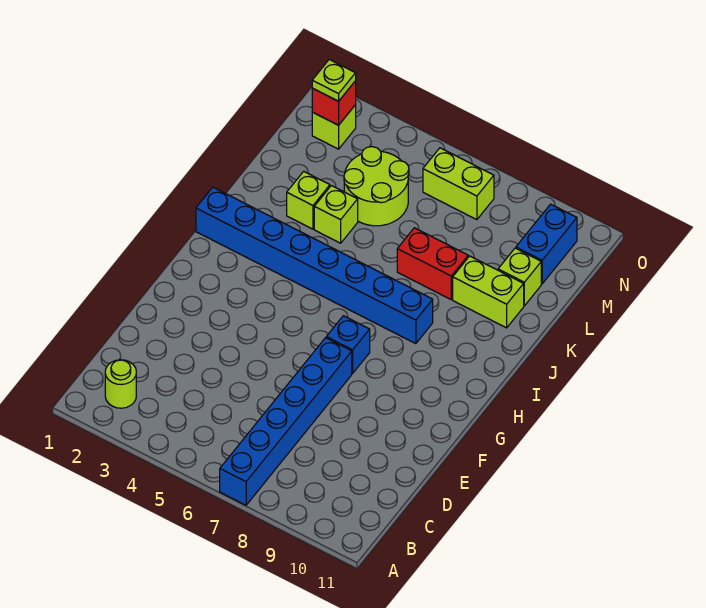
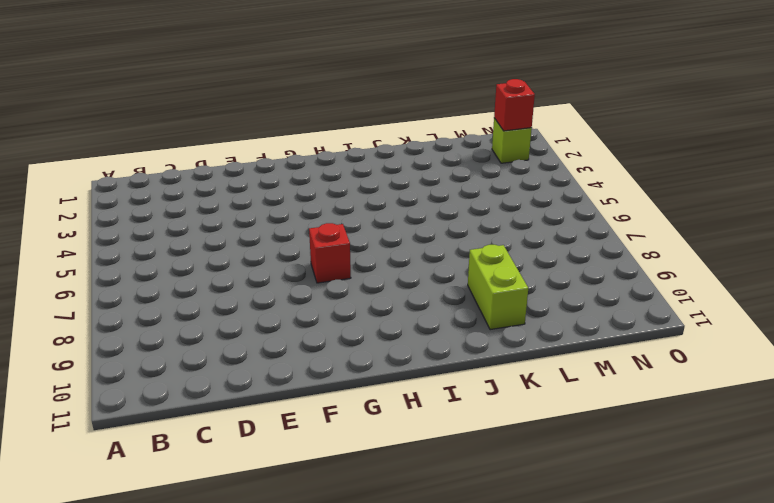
red brick G7 level 1 -> blue brick G7 level 1
none -> blue brick A7:F7 level 1
none -> lime round brick B2 level 1
none -> blue brick I1:I8 level 1

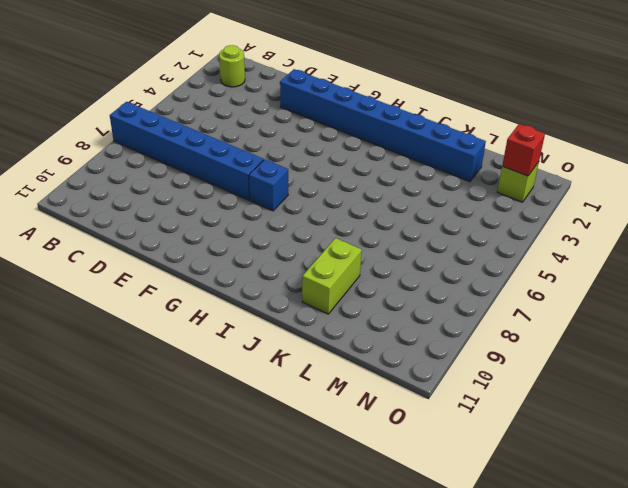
blue brick E2:L2 level 1 -> blue brick I1:I8 level 1
none -> lime brick K3 level 1
none -> lime brick K4 level 1
none -> red brick K7:K8 level 1

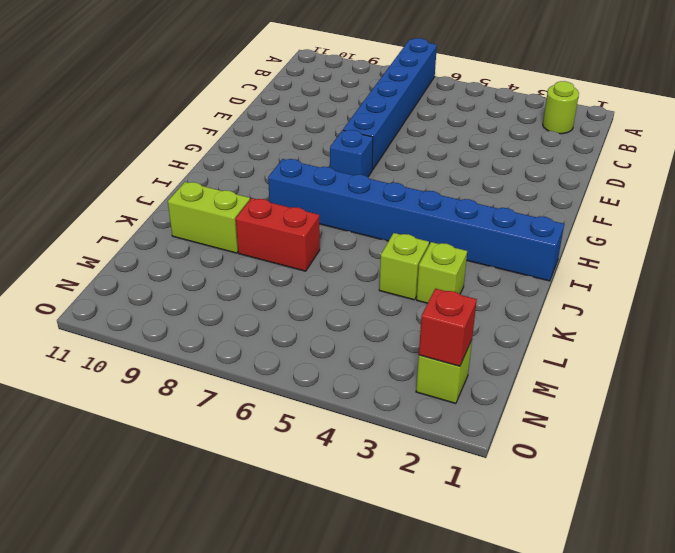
none -> lime round brick L4:M5 level 1
none -> lime brick L10 level 1
none -> blue brick M10:N10 level 1

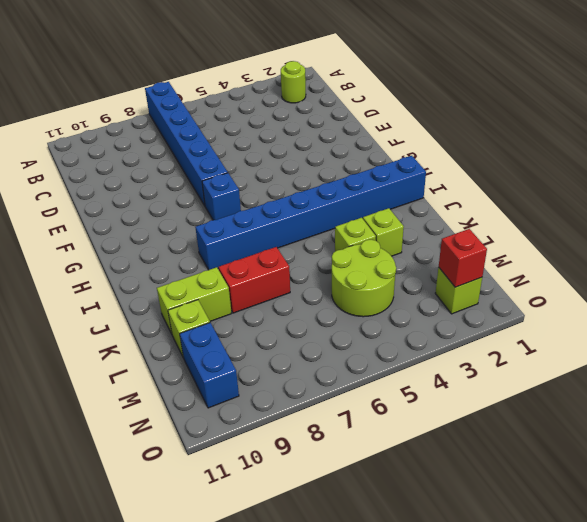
none -> lime brick N6:N7 level 1
none -> lime plate N2 level 3

